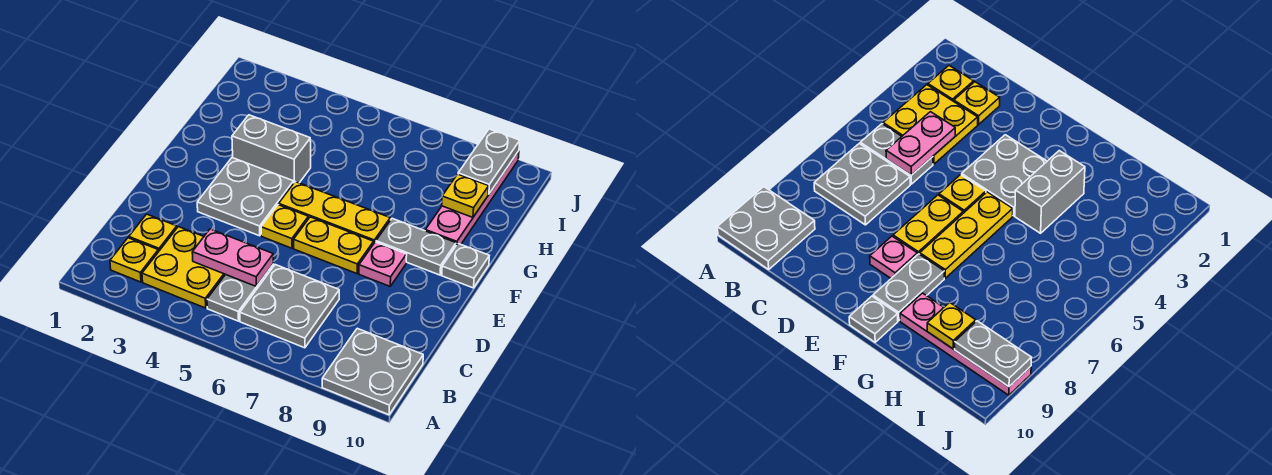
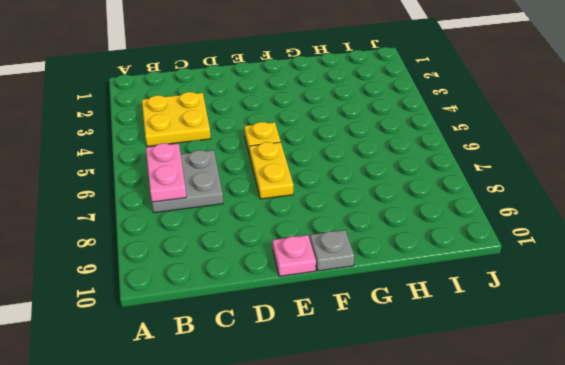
pink plate B6:B7 level 2 -> pink plate C4:C5 level 2
pink plate E10 level 1 -> pink plate E8 level 1
none -> grey plate A9:B10 level 1
none -> yellow plate B2 level 1
none -> grey plate B5:C5 level 1

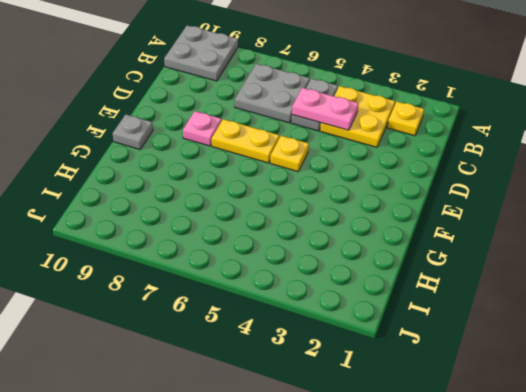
none -> yellow plate C2 level 1
none -> grey plate E3:F4 level 1
none -> yellow plate F5:F7 level 1

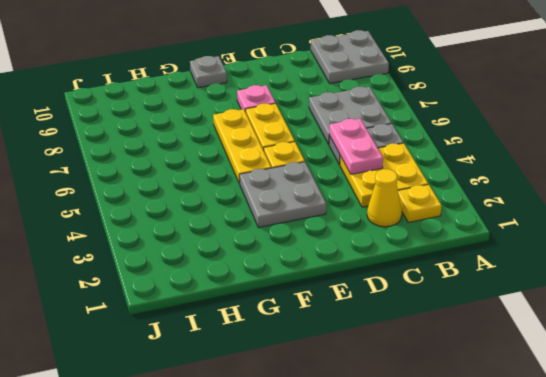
yellow cone C2 level 1 -> yellow plate C2 level 1
none -> grey plate F8:F9 level 1
none -> grey brick G3:G4 level 1
none -> pink plate G9:J9 level 1

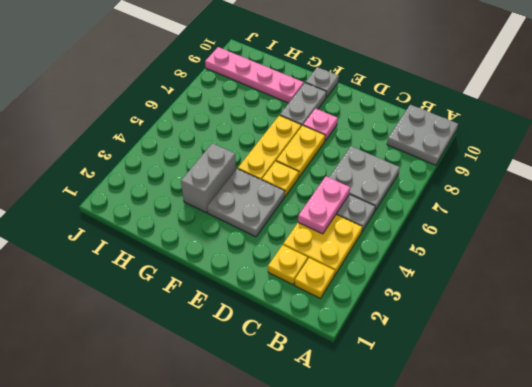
none -> yellow plate H9 level 2
none -> grey plate I9:J9 level 2

